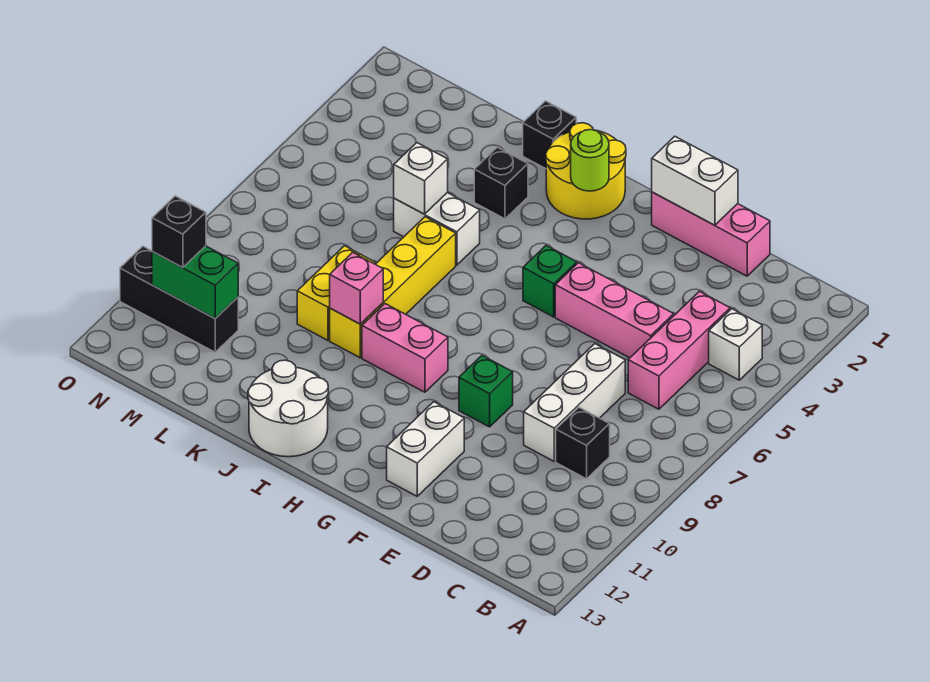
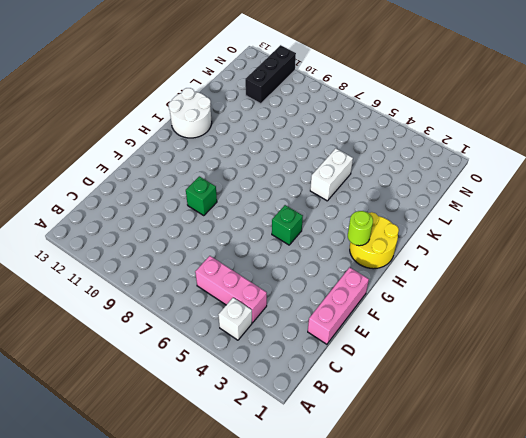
none -> black brick C9 level 1
none -> pink brick D5:F5 level 1
none -> white brick D7:D9 level 1

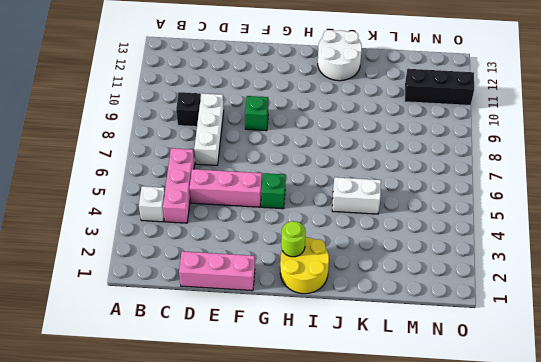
none -> white brick F11:F12 level 1
none -> pink brick H9:I9 level 1
none -> black brick J1 level 1

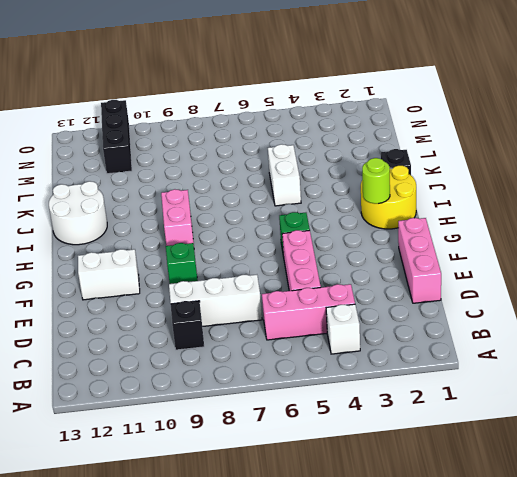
none -> black brick J3 level 1
none -> yellow brick J6:J9 level 1
none -> yellow brick K8:K9 level 1

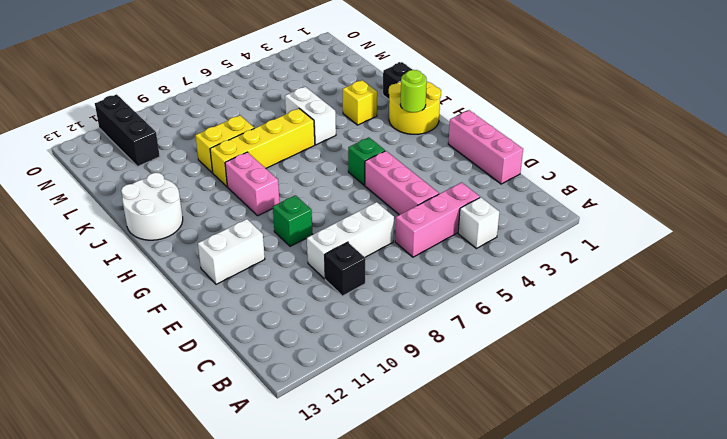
yellow brick J3 level 1 -> black brick J3 level 1
none -> white brick E1:F1 level 2
none -> pink brick J9 level 2
none -> white brick K5 level 2

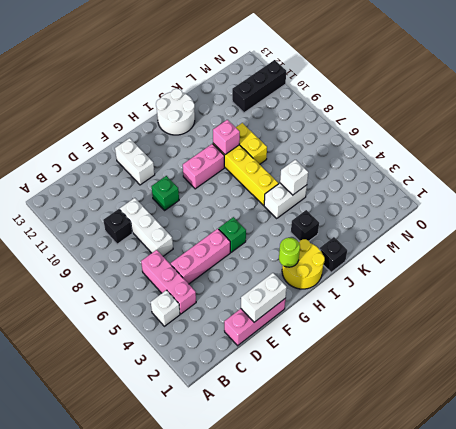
none -> green brick M11:N11 level 2
none -> black brick N11 level 3

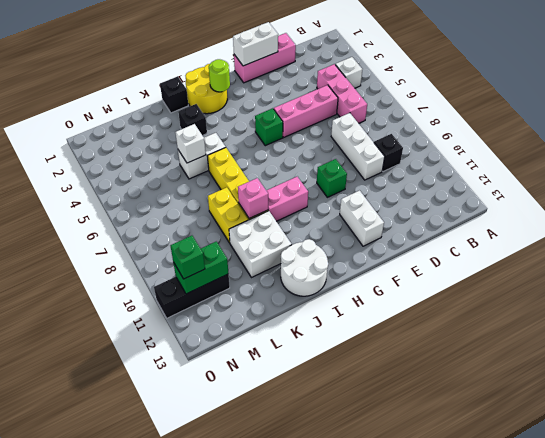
white brick J10:K11 level 1 -> none
green brick N11 level 3 -> black brick N11 level 3

